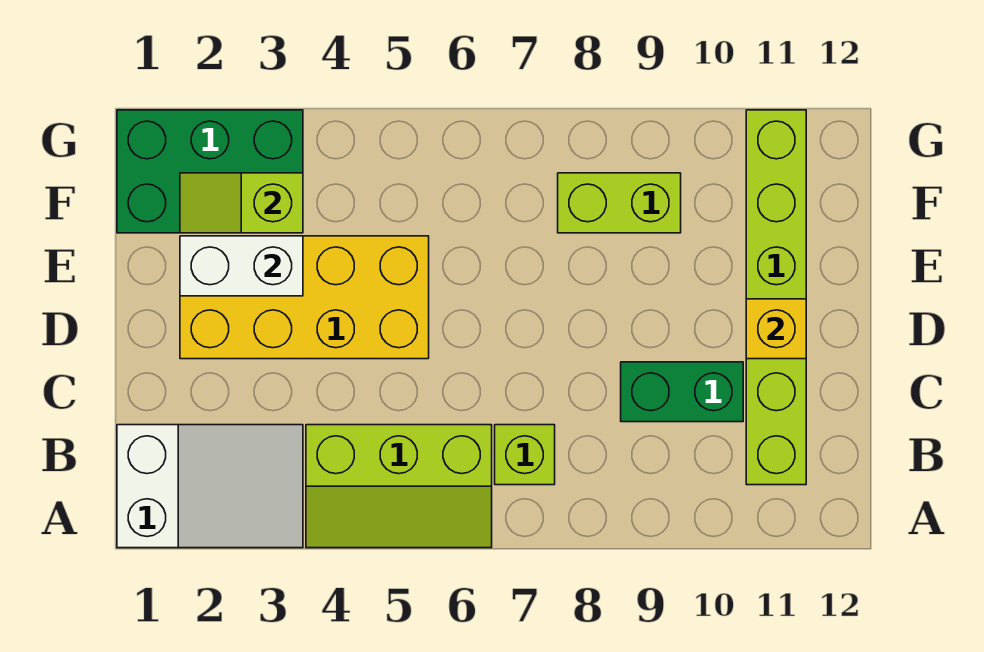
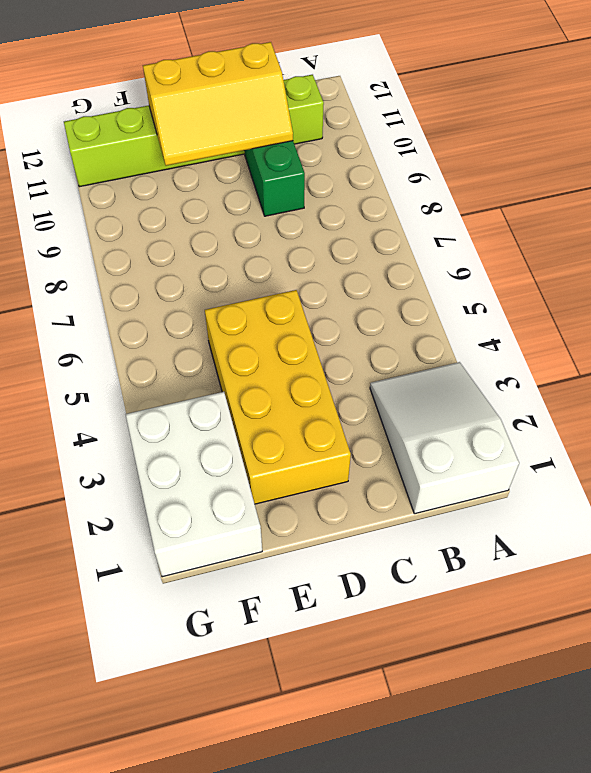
yellow slope C10:E11 level 2 top 11 -> yellow brick D11 level 2
white brick F1:G3 level 1 -> green brick F1:G3 level 1
none -> lime slope A4:B6 level 1 top B
none -> lime brick B7 level 1

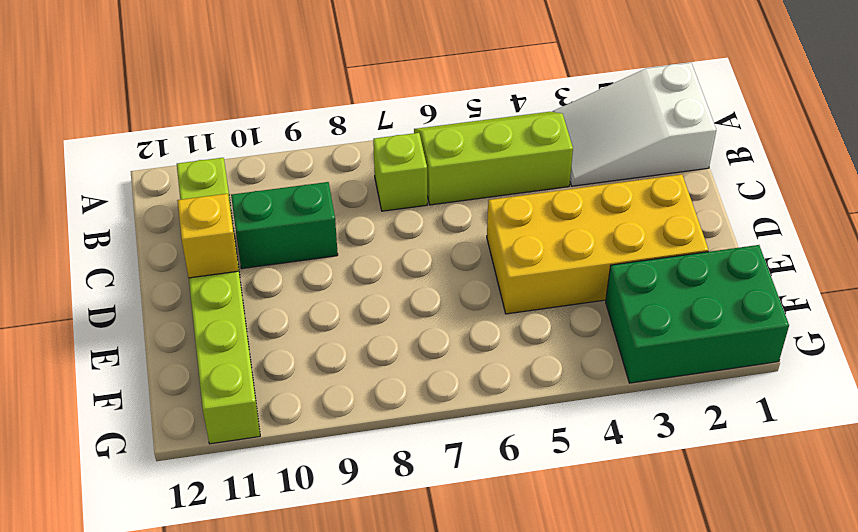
none -> lime brick F8:F9 level 1
none -> white brick E2:E3 level 2

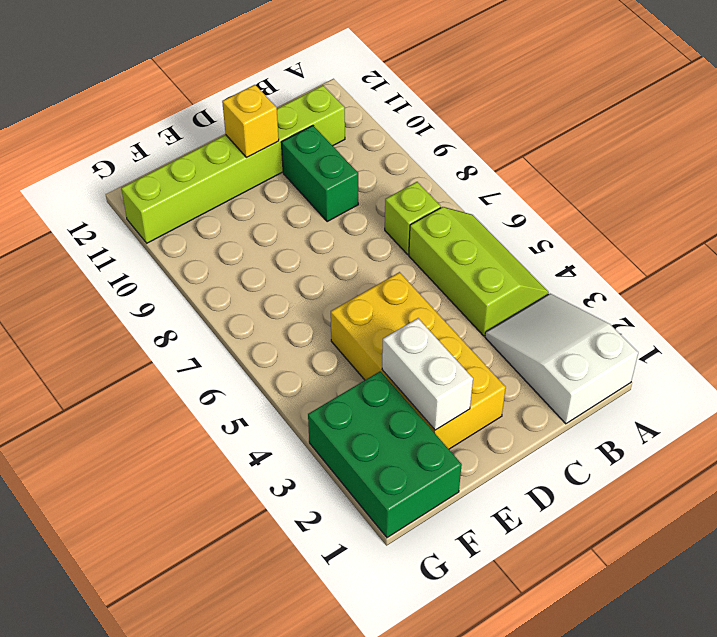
none -> lime brick F8:F9 level 1
none -> lime slope F2:F3 level 2 top 3

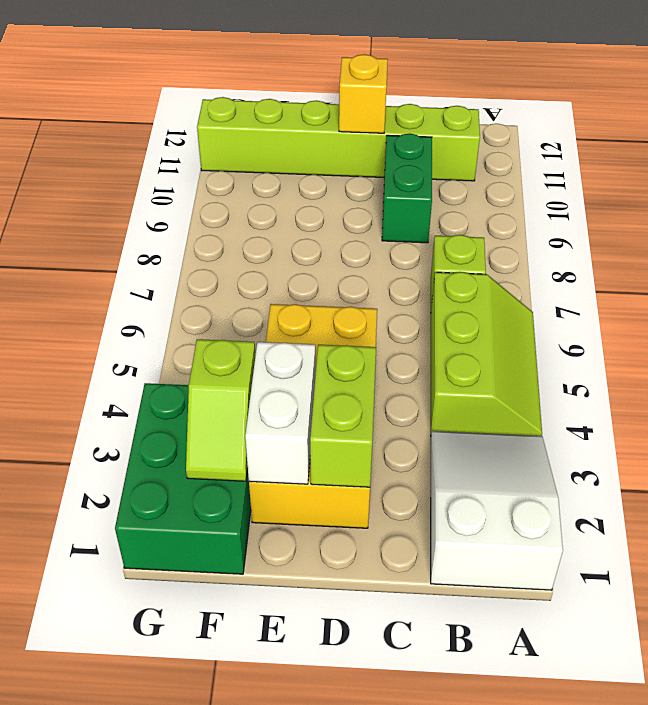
lime brick D2:D3 level 2 -> lime brick F8:F9 level 1

